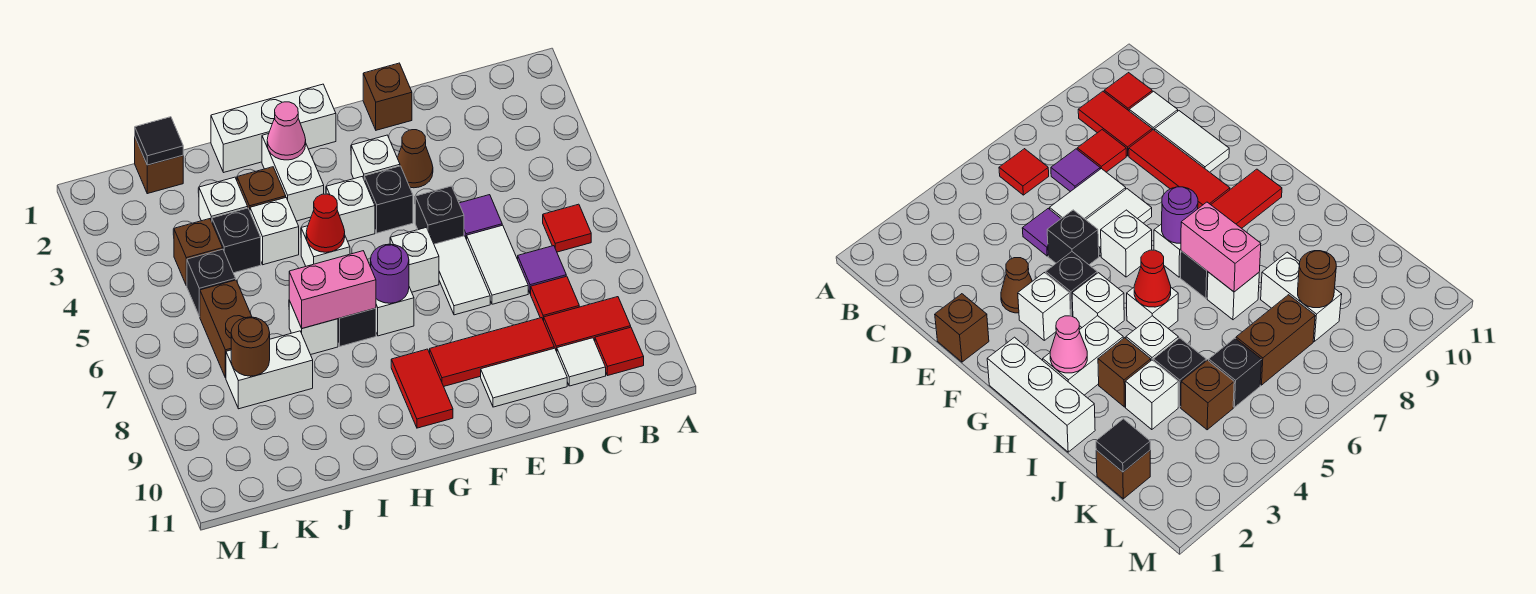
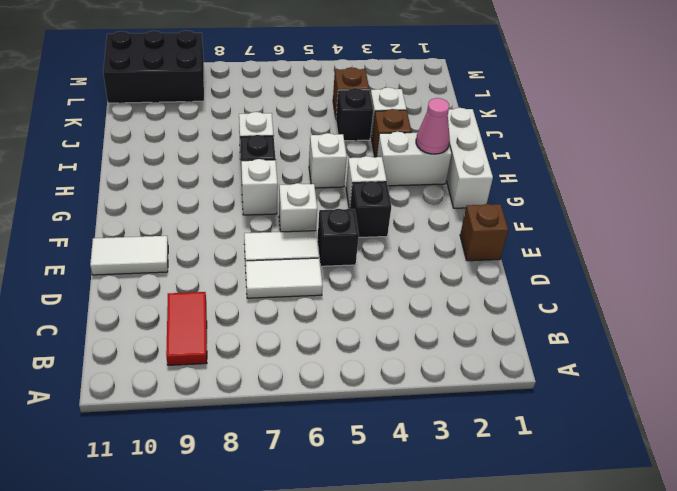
white tile E10:E11 level 1 -> white tile D10:E10 level 1
black brick L9:M11 level 1 -> none
none -> red tile B6 level 1
none -> red tile B10 level 1
none -> purple tile C7 level 1
none -> red tile C8 level 1

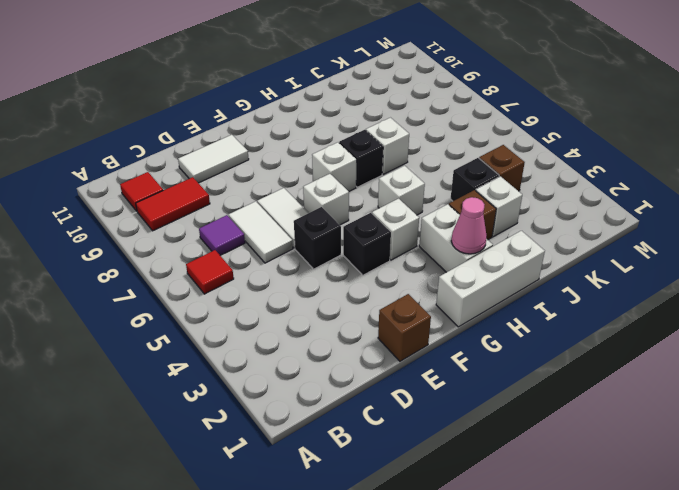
none -> red tile C8 level 1
none -> white tile C10 level 1
none -> purple tile D5 level 1
none -> red tile D9:F9 level 1

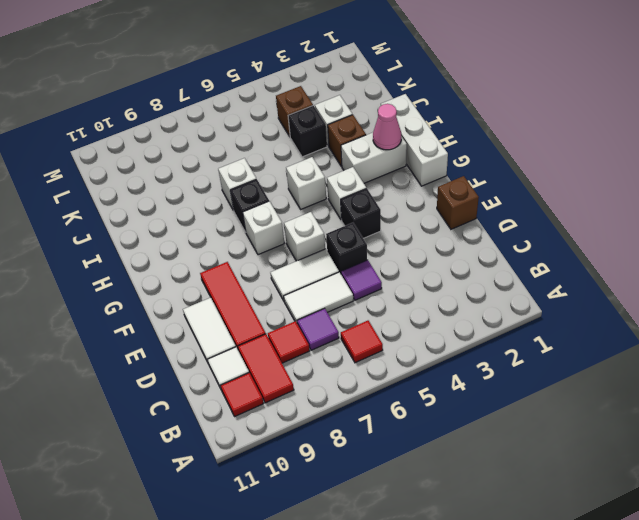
none -> brown cone E3 level 1
none -> white brick F3 level 1
none -> red tile G9:G10 level 1
none -> white brick I4 level 1

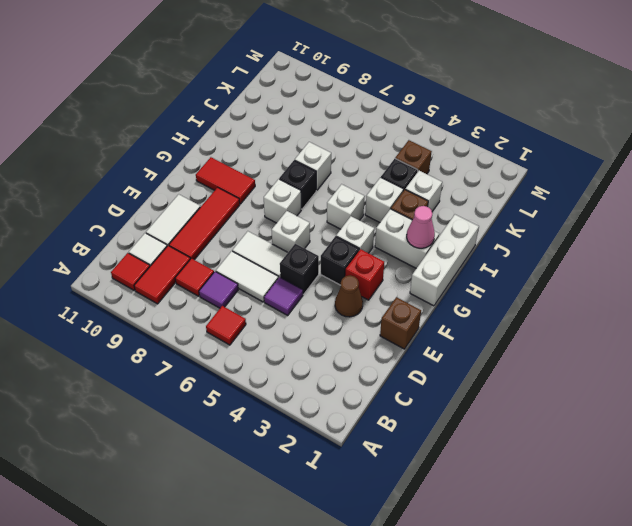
red brick F3 level 1 -> white brick F3 level 1
none -> white brick J8:K8 level 1
none -> brown brick K1 level 1
none -> black brick K5 level 1
none -> brown brick K6:K7 level 1

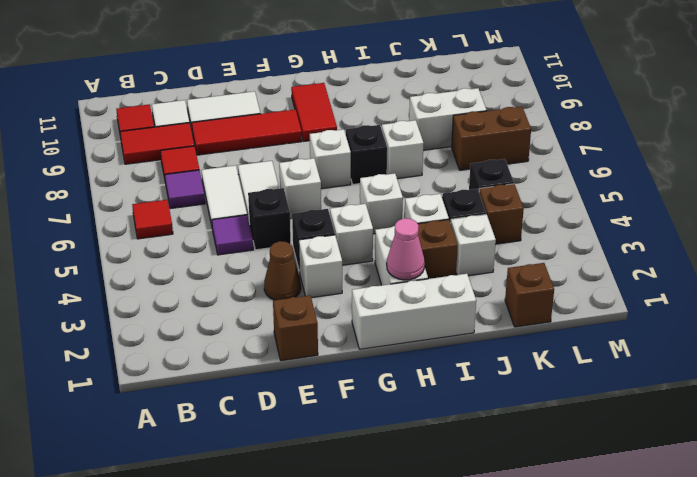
brown brick K7:L7 level 1 -> brown brick K6:K7 level 1
none -> purple round brick G7 level 2
none -> red cone H5 level 2
none -> pink brick H7:I7 level 2
none -> black tile K1 level 2

